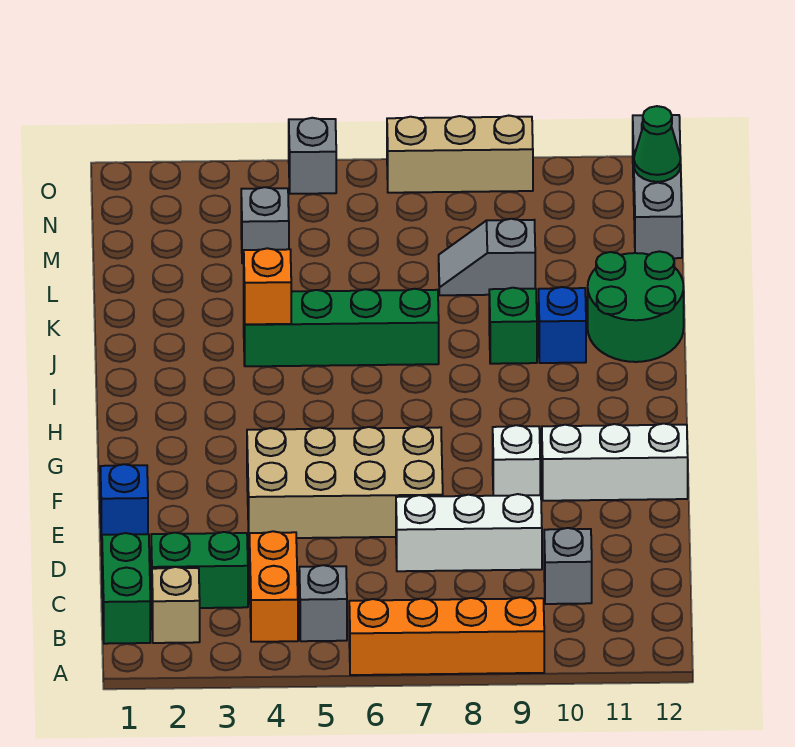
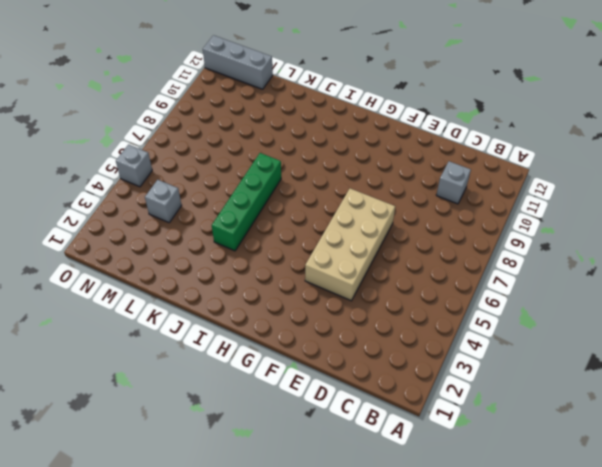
none -> orange brick A6:A9 level 1
none -> green brick B1:C1 level 1
none -> tan brick B2 level 1

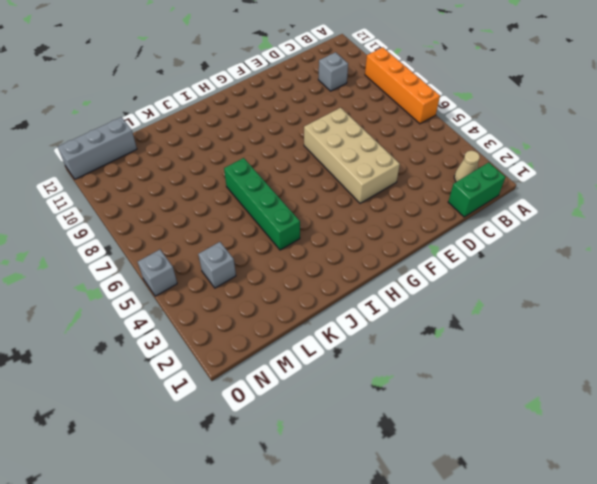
tan cone B2 level 1 -> tan brick B2 level 1
none -> orange brick B4:C4 level 1
none -> grey brick B5 level 1
none -> green brick C2:C3 level 1

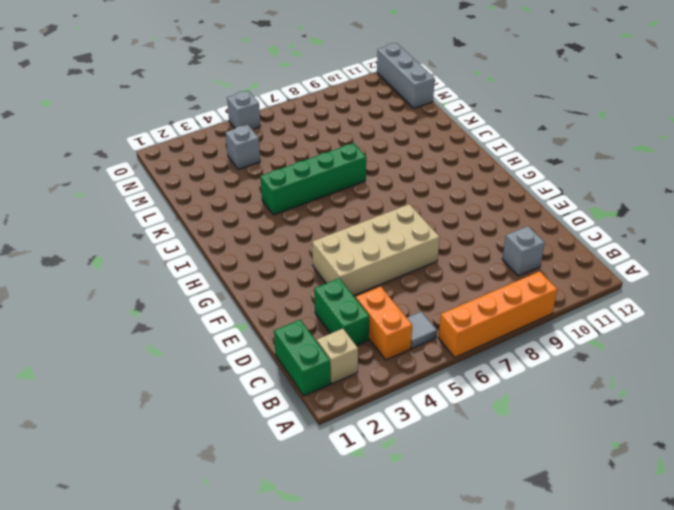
grey tile B5 level 1 -> grey brick B5 level 1
green brick C3:D3 level 1 -> green brick C2:C3 level 1
none -> white brick D7:D9 level 1
none -> blue brick E1 level 1
none -> white brick F9 level 1

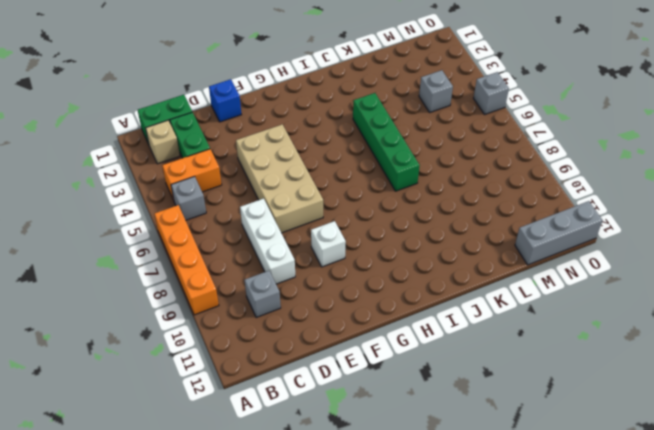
none -> white brick F10:F12 level 1
none -> green brick J9 level 1
none -> blue brick J10 level 1

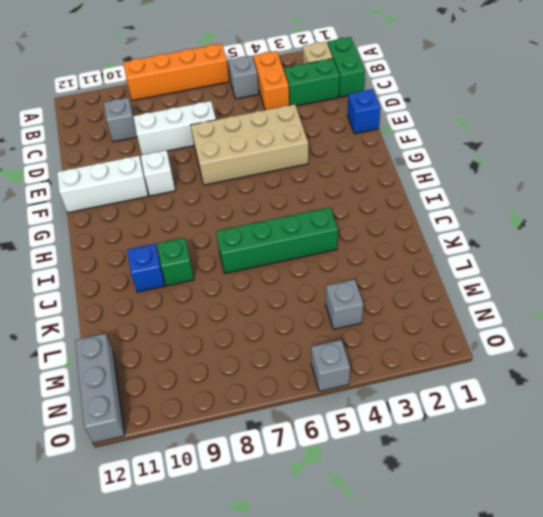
none -> green round brick J11:K12 level 1
none -> grey slope L8:L9 level 1 top 9
none -> tan brick O7:O9 level 1

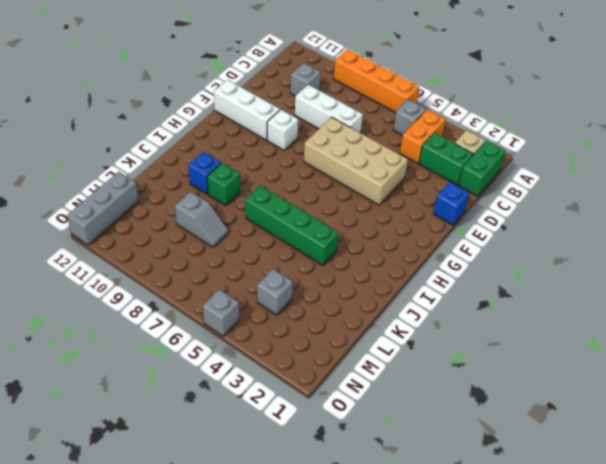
none -> green round brick J11:K12 level 1
none -> tan brick O7:O9 level 1
none -> orange brick J4 level 2

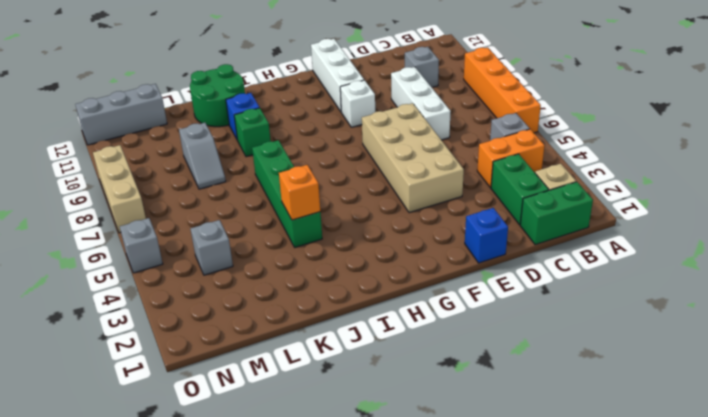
none -> green cone N12 level 2

